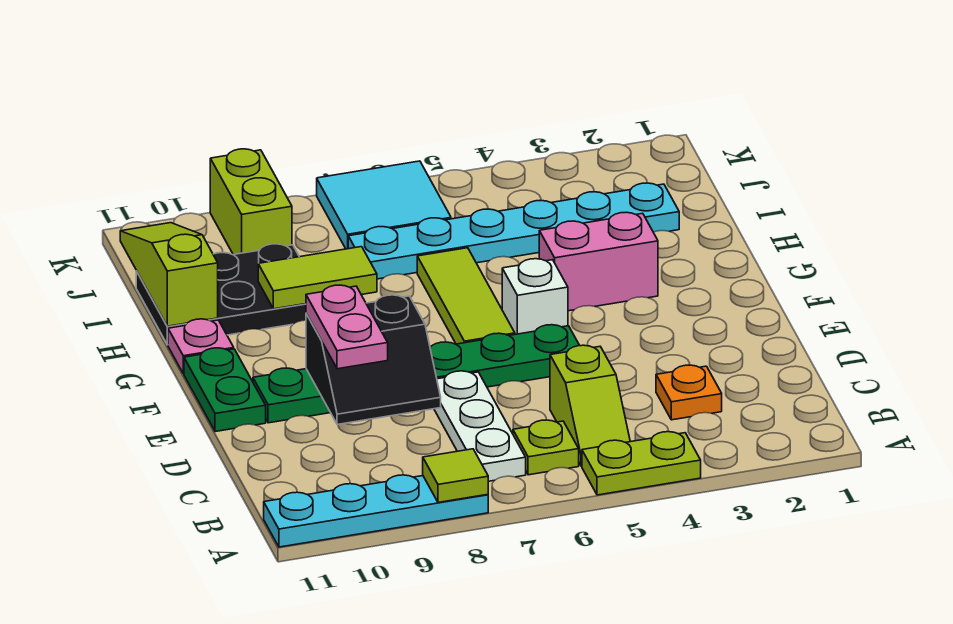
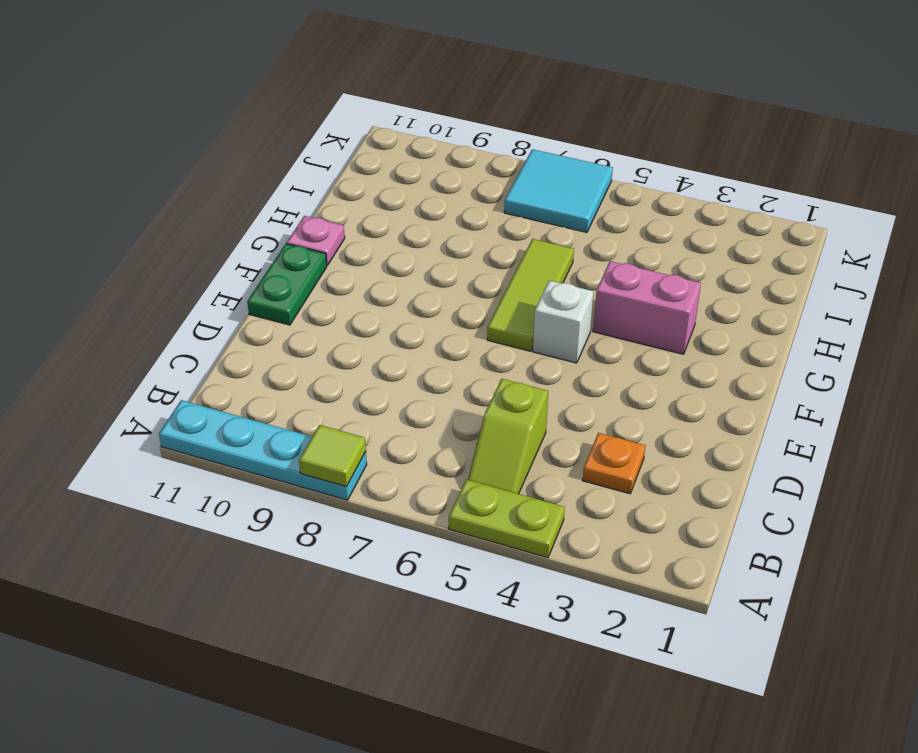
none -> lime plate B6 level 1
none -> white plate B7:D7 level 1
none -> green plate E5:E10 level 1

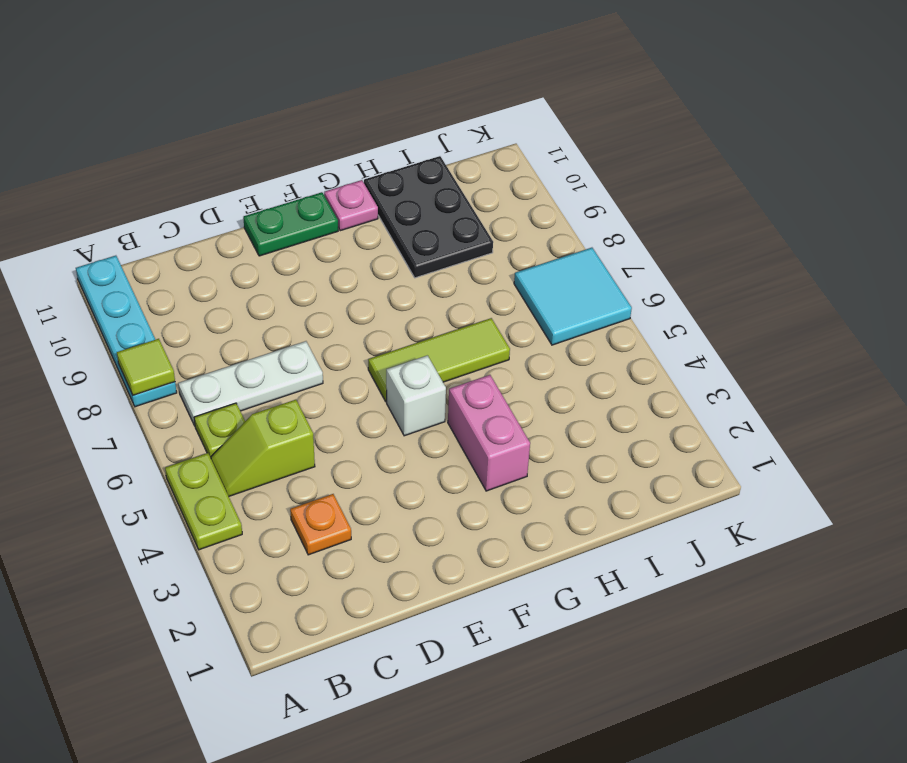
none -> green plate E5:E10 level 1
none -> cyan plate I2:I7 level 1
none -> lime brick J9:K9 level 1

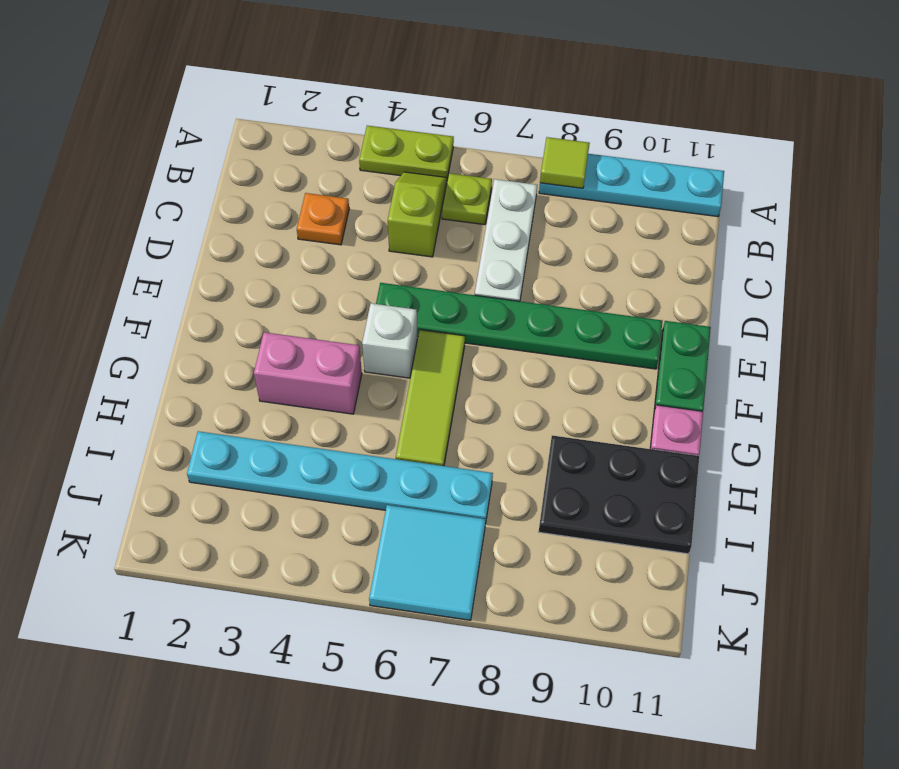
none -> lime brick J9:K9 level 1
none -> black slope D8:E9 level 2 top E
none -> lime tile H8:H9 level 2

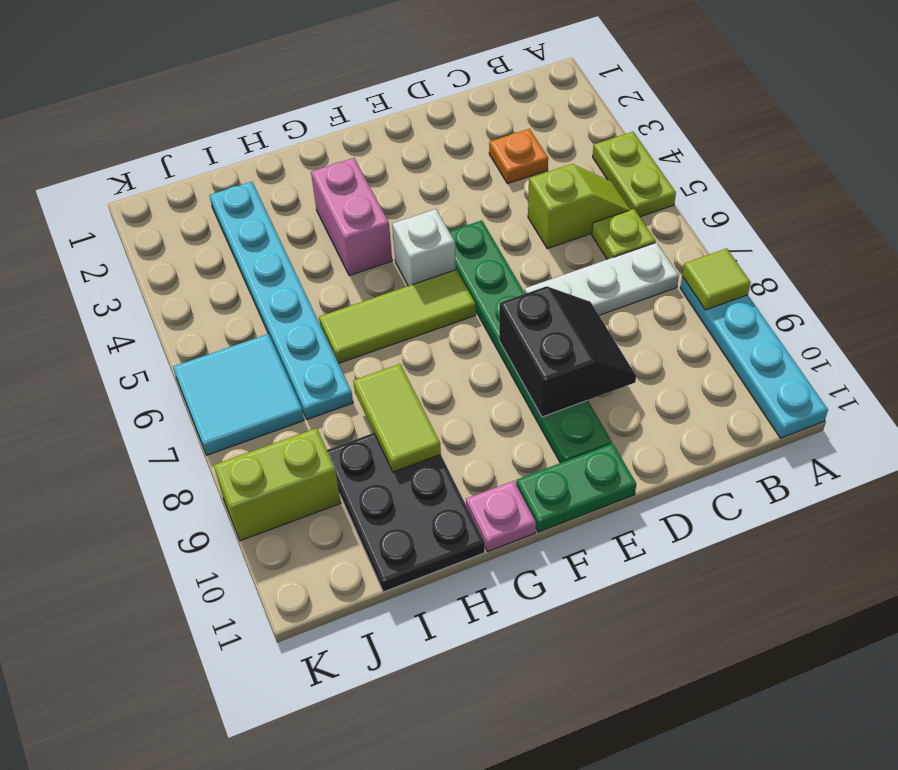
none -> lime slope H11:J11 level 2 top H
none -> pink plate D9:E9 level 3

